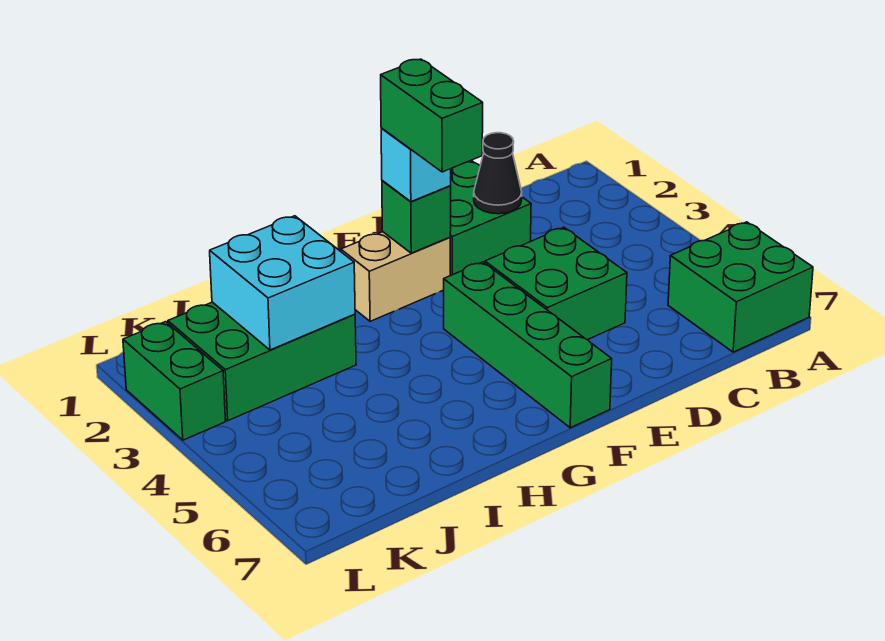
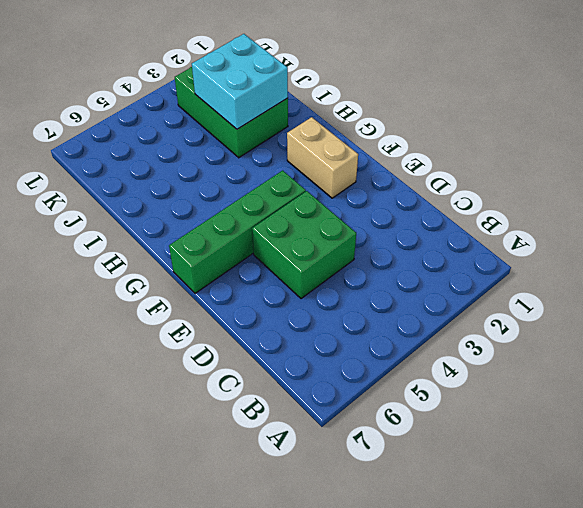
none -> green brick A6:B7 level 1
none -> green brick D1:E2 level 1
none -> green brick L2:L3 level 1

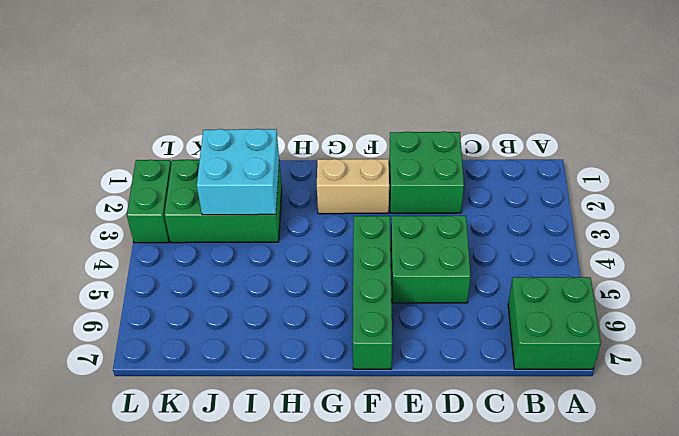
none -> black cone D2 level 2
none -> green brick F2 level 2
none -> cyan brick F2 level 3

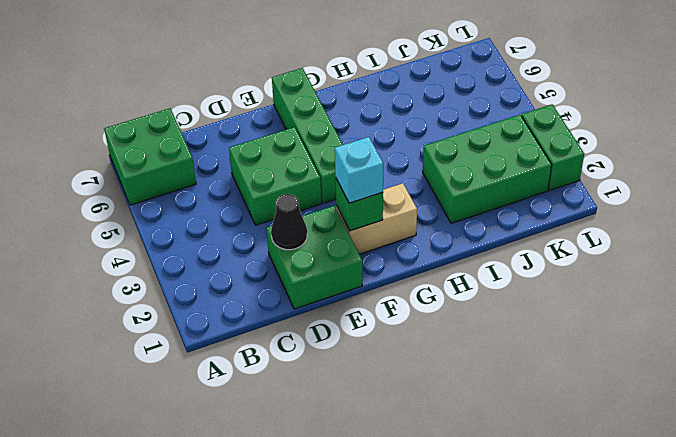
none -> cyan brick I2:J3 level 2
none -> green brick F2:F3 level 4

